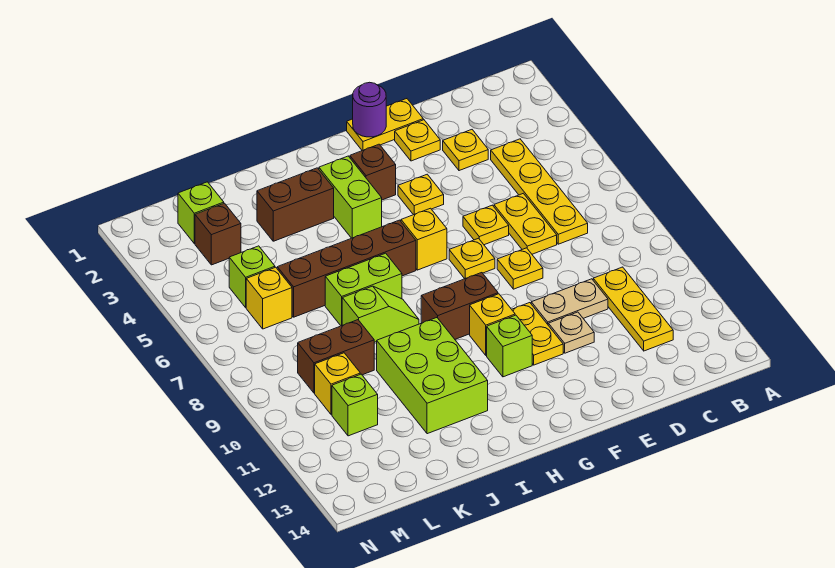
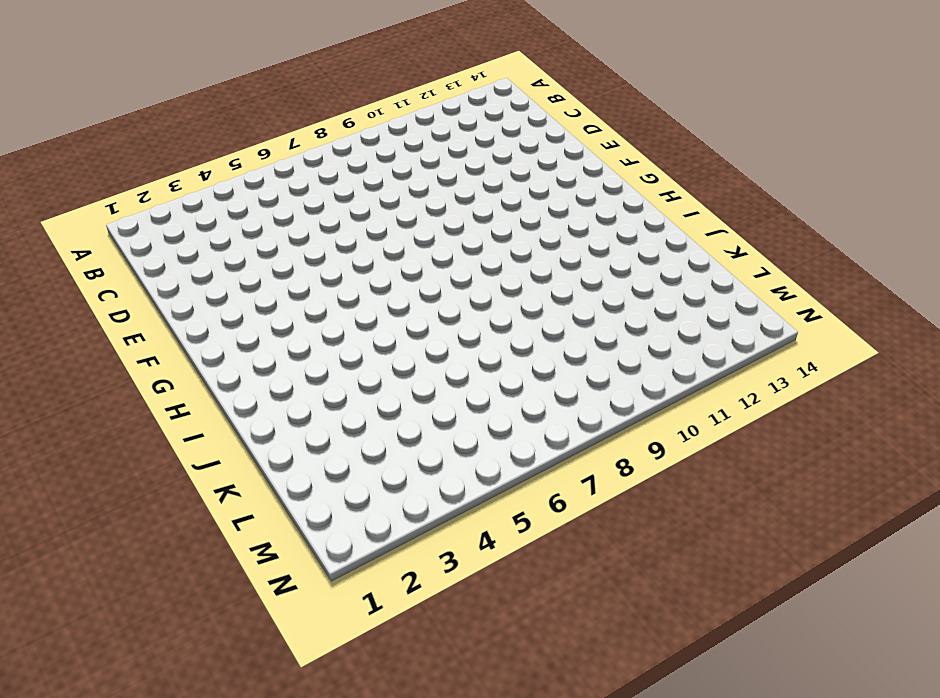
none -> yellow plate C4:C7 level 1
none -> yellow plate C10:C12 level 1
none -> yellow plate D3 level 1
none -> yellow plate D6:D7 level 1

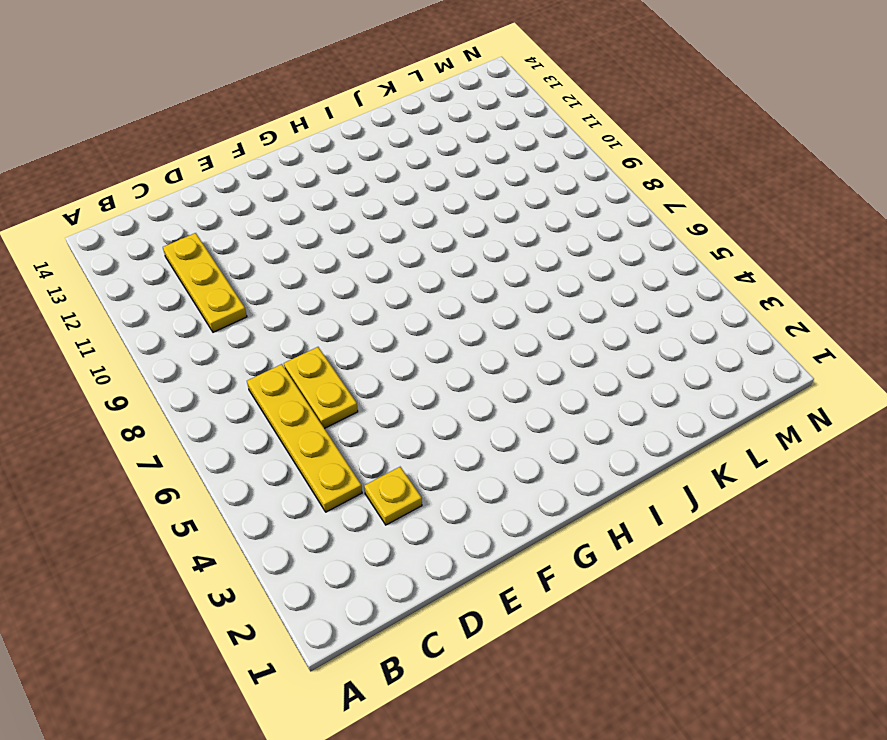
none -> tan plate D10:E10 level 1
none -> yellow plate E1:F1 level 1
none -> yellow plate E2 level 1
none -> yellow plate E6 level 1

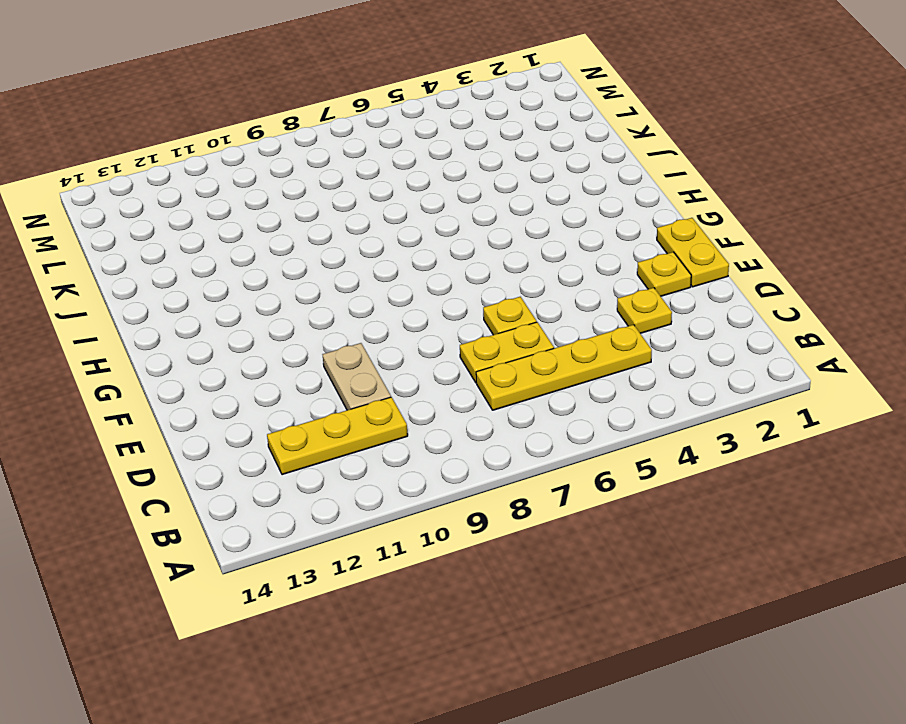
none -> yellow plate E8 level 1
none -> tan plate E11 level 1
none -> yellow plate F4 level 1
none -> yellow plate F7 level 1

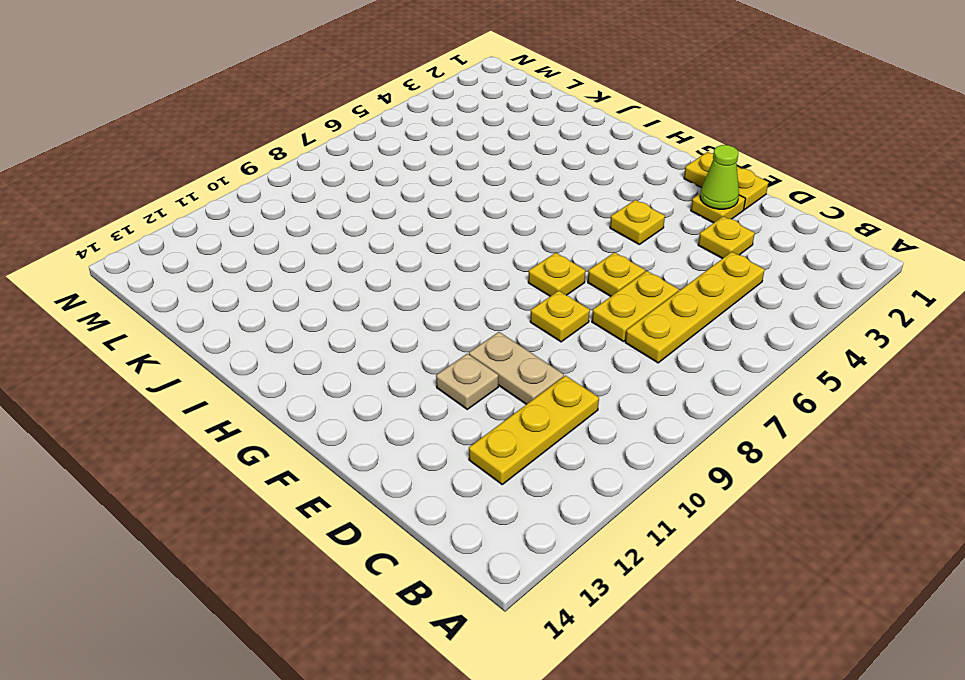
lime cone E2 level 2 -> none
none -> yellow plate F10:F11 level 1
none -> brown brick G3 level 1
none -> yellow brick G6 level 1
none -> brown brick G9:H9 level 1

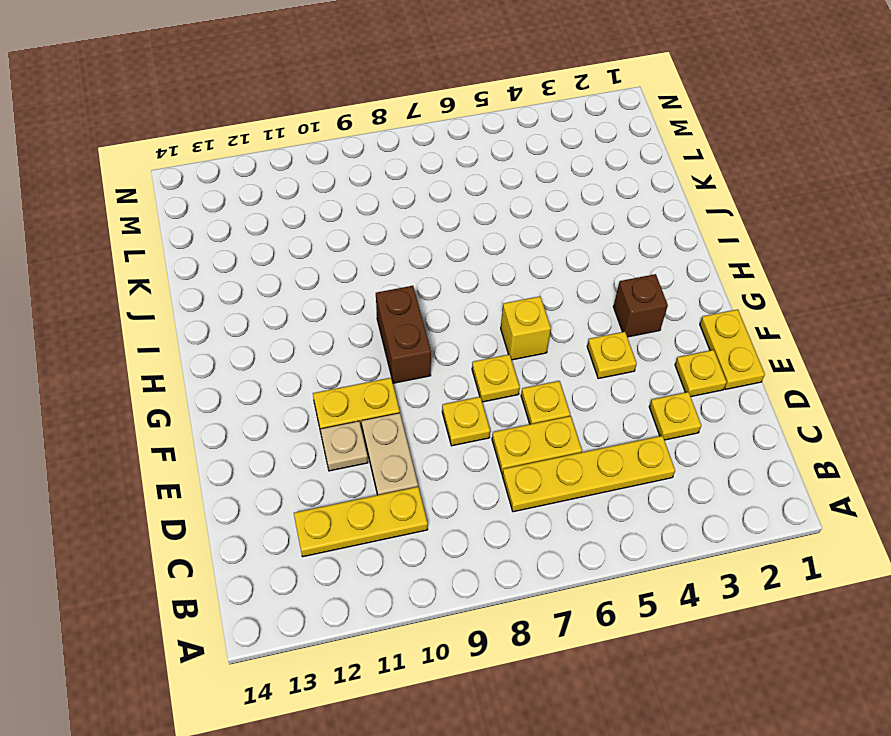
none -> yellow brick G10 level 1
none -> lime brick G11 level 1
none -> lime brick H3:H4 level 1
none -> brown brick H6:K6 level 1

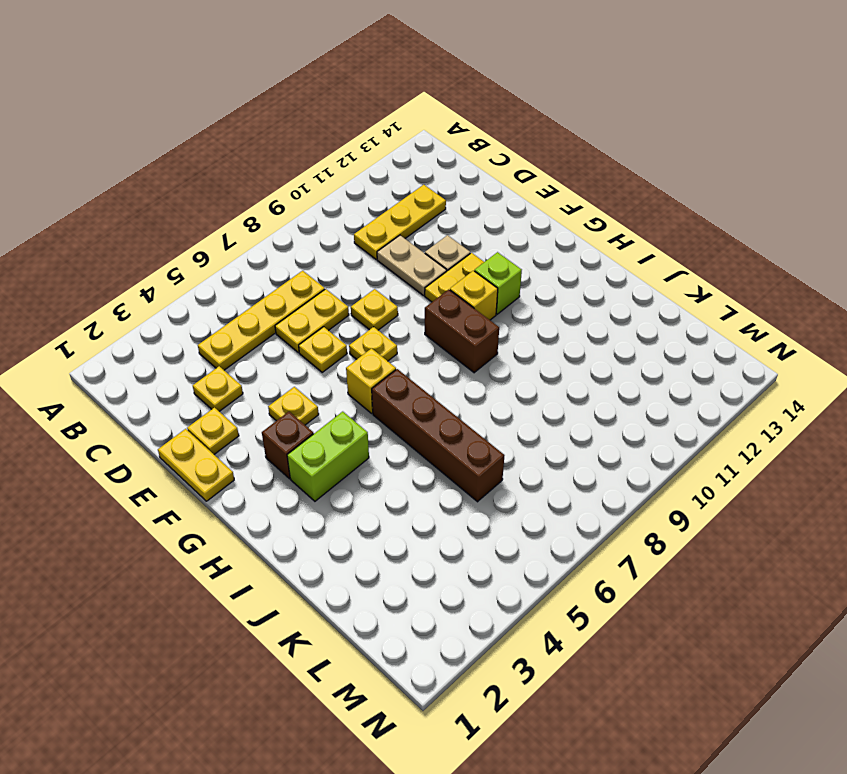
none -> brown brick I3:J3 level 1
none -> lime brick I7:J7 level 1
none -> lime slope I8:J8 level 1 top J
none -> lime brick I10:J12 level 1

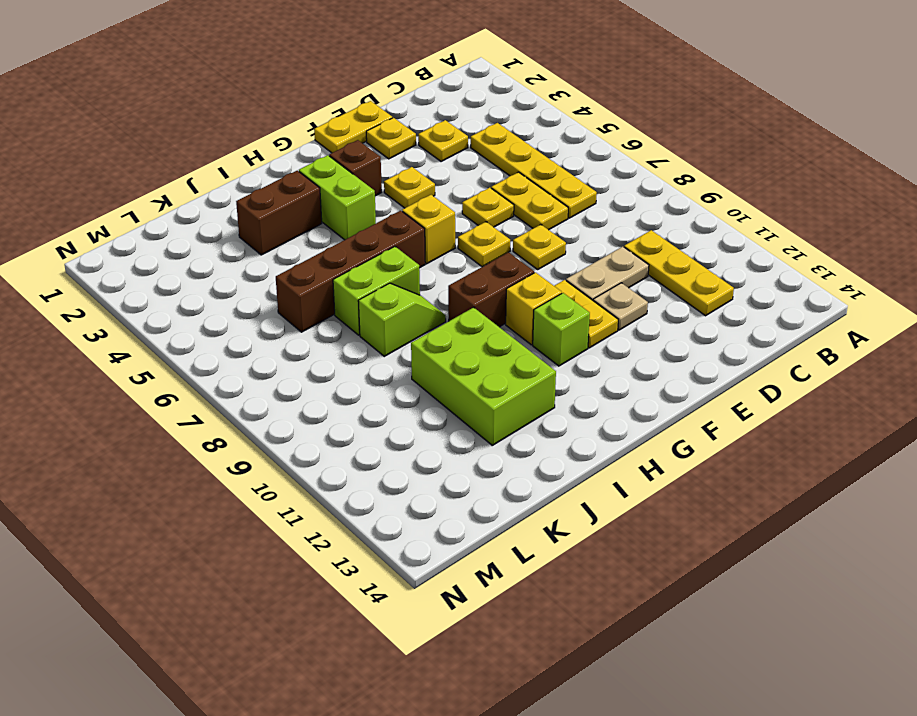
none -> brown brick K9:L9 level 1
none -> lime brick L2 level 1
none -> brown brick L3 level 1
none -> lime brick L5 level 1

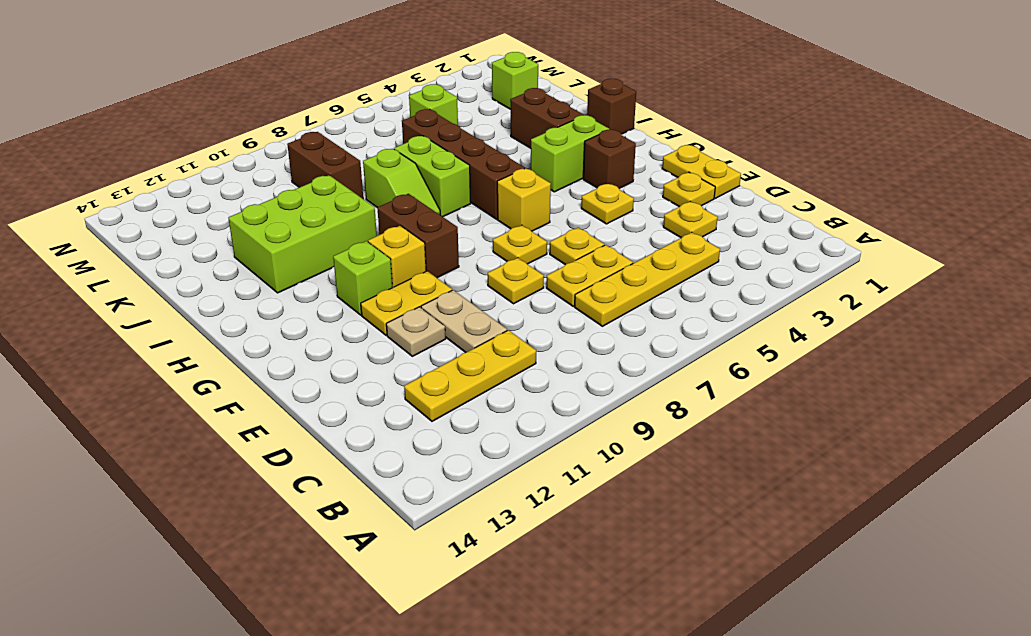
brown brick I1 level 1 -> brown brick L3 level 1
none -> yellow brick L6 level 1
none -> yellow brick L10 level 1
none -> lime brick L11 level 1
none -> purple round brick F1 level 2

